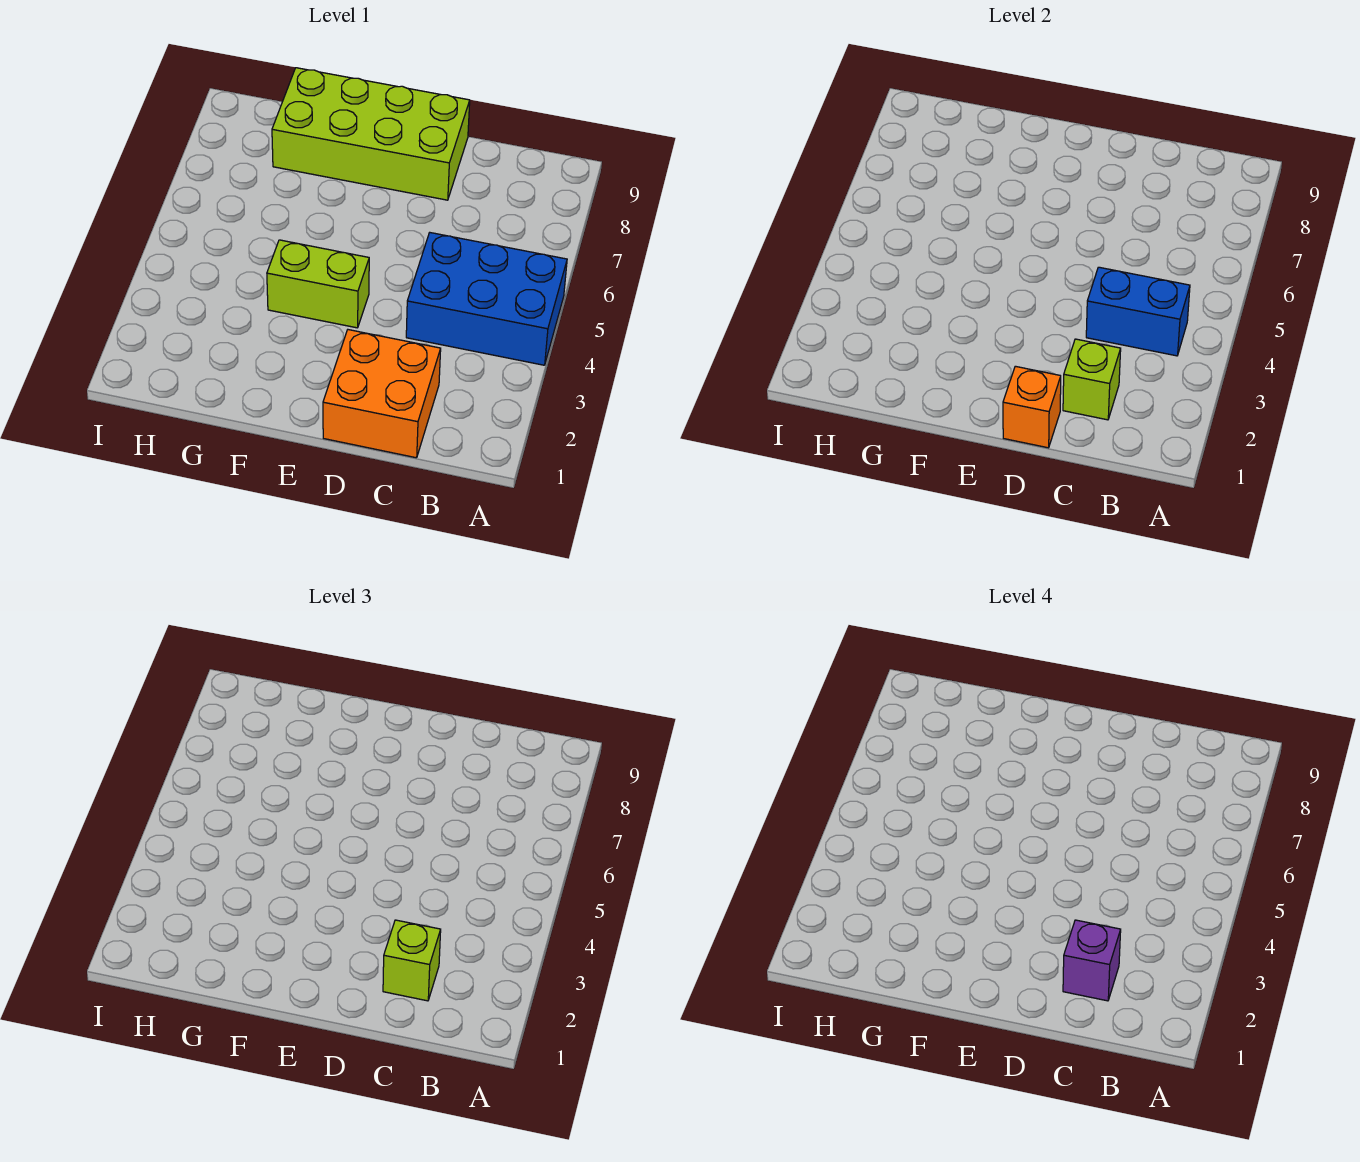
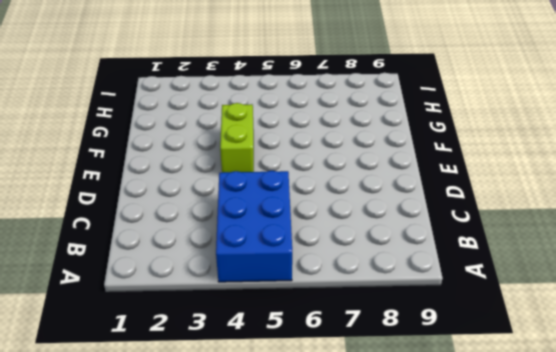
none -> orange brick C1:D2 level 1
none -> lime brick D8:G9 level 1

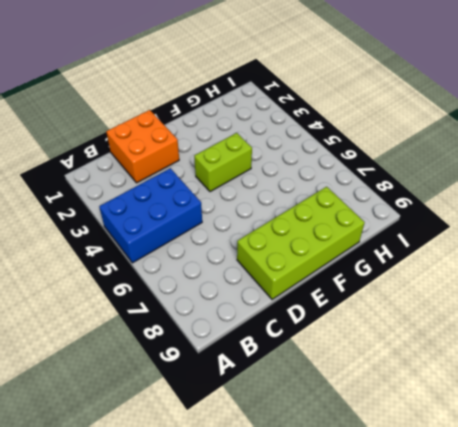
none -> blue brick B4:C4 level 2
none -> lime brick C2 level 2

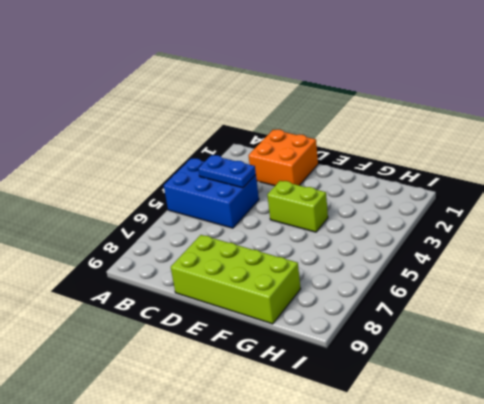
blue plate B4:C4 level 2 -> blue brick B4:C4 level 2
none -> lime brick C2 level 2
none -> orange brick D1 level 2

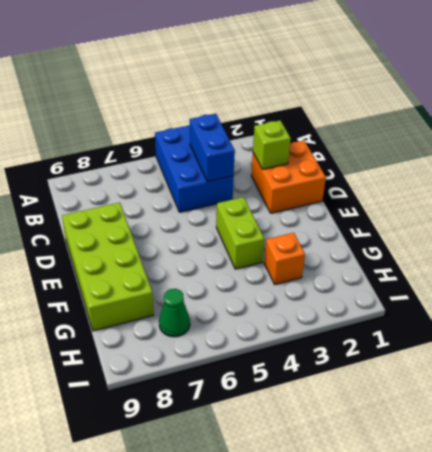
orange brick G3 level 1 -> orange brick D1 level 2
green cone H7 level 1 -> none
none -> lime brick C2 level 3
none -> purple brick C2 level 4

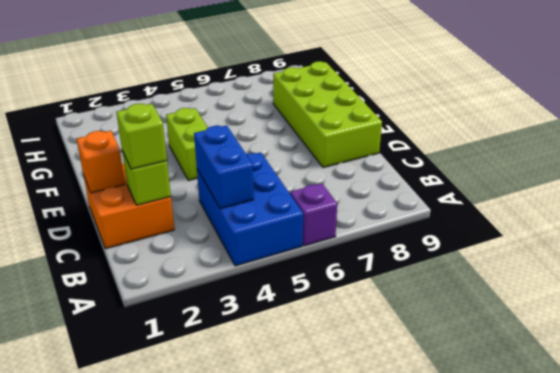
purple brick A6 level 1 -> purple brick C2 level 4

